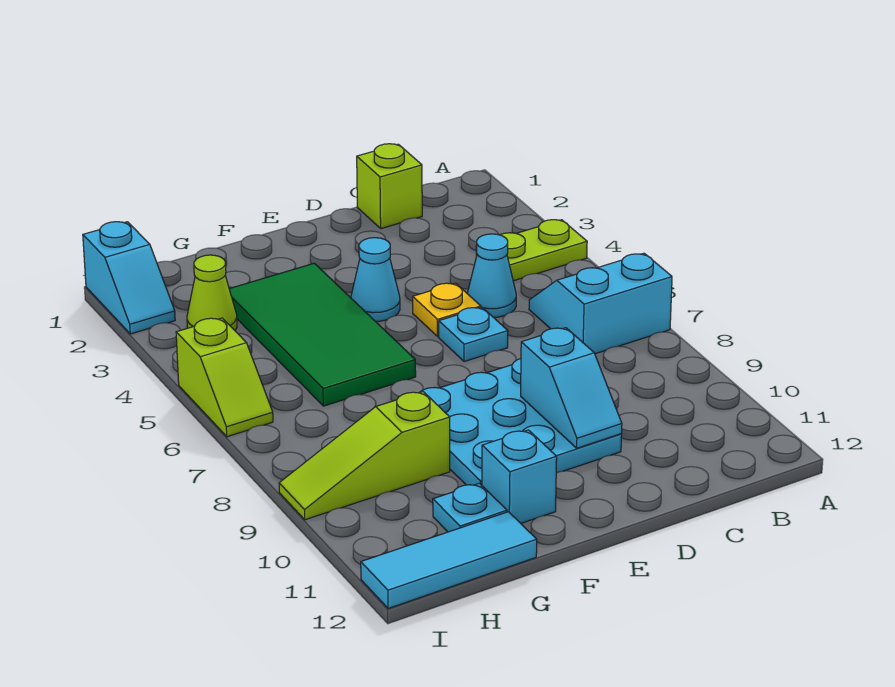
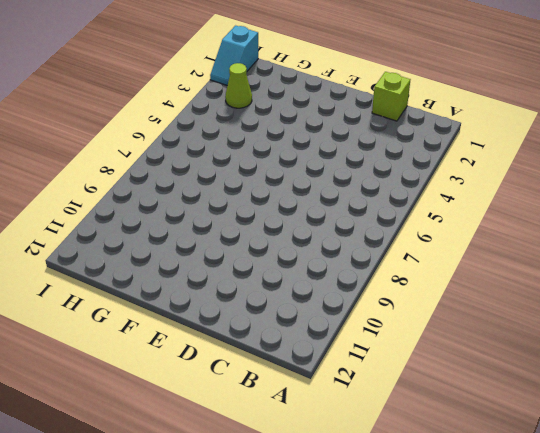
none -> lime plate A4:B4 level 1
none -> cyan slope A6:B7 level 1 top 7
none -> cyan cone C5 level 1

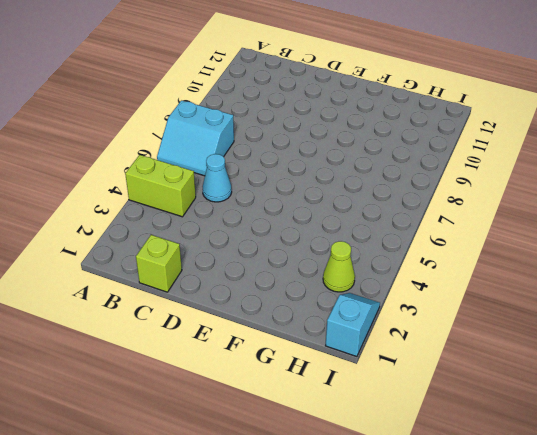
lime brick A4:B4 level 1 -> lime plate A4:B4 level 1
none -> yellow plate D5 level 1
none -> cyan plate D6 level 1
none -> cyan plate D8:F10 level 1

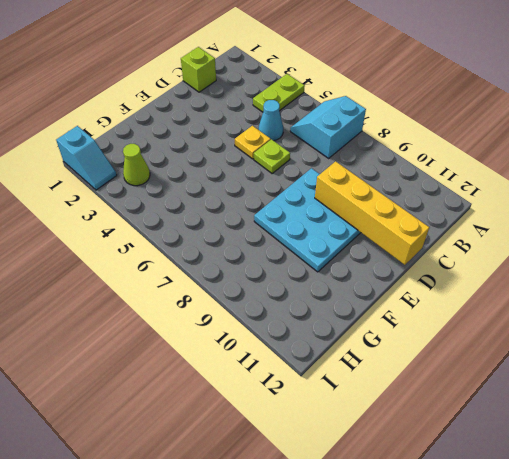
lime plate D6 level 1 -> cyan plate D6 level 1
yellow brick D9:D12 level 2 -> cyan slope D9:D10 level 2 top 9
none -> cyan cone E4 level 1
none -> green tile F3:G6 level 1
none -> cyan brick F11 level 1

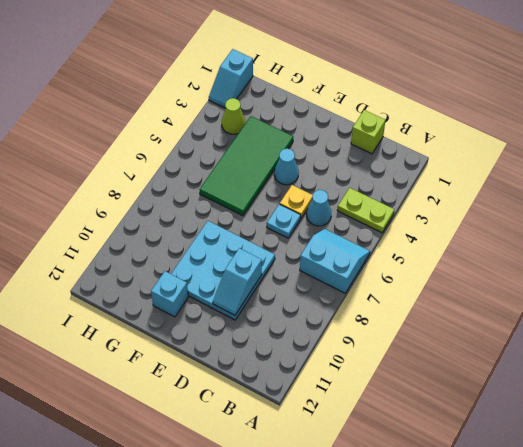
none -> lime slope G9:I9 level 1 top G
none -> cyan plate G11 level 1
none -> cyan tile G12:I12 level 1

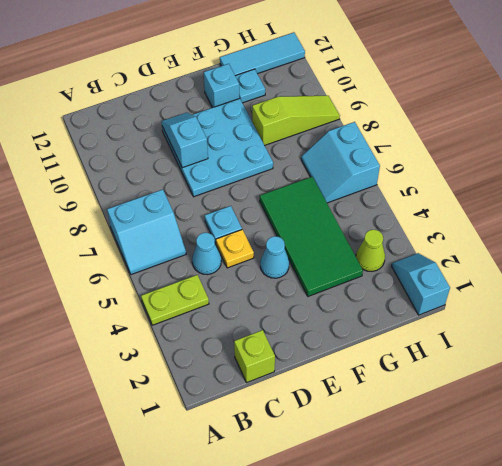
cyan slope H6:I7 level 1 top I -> lime slope I5:I6 level 1 top 5

